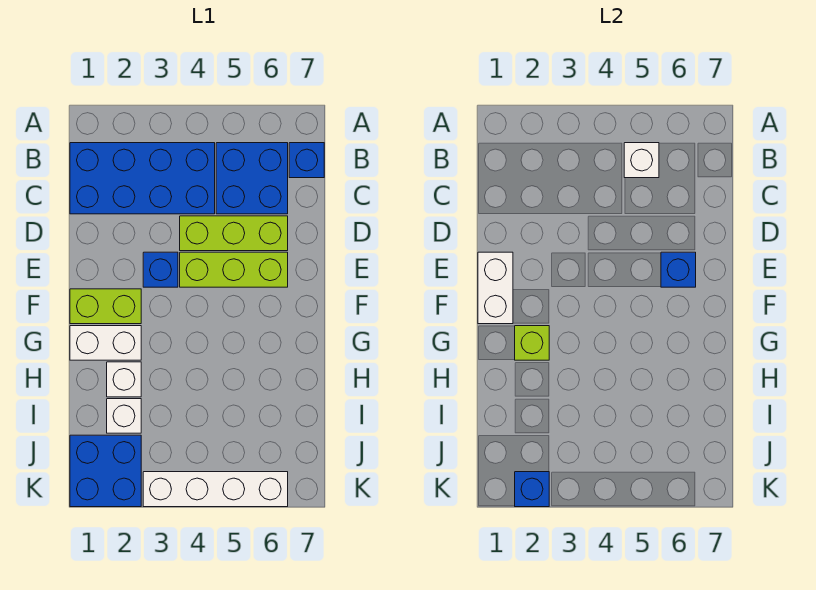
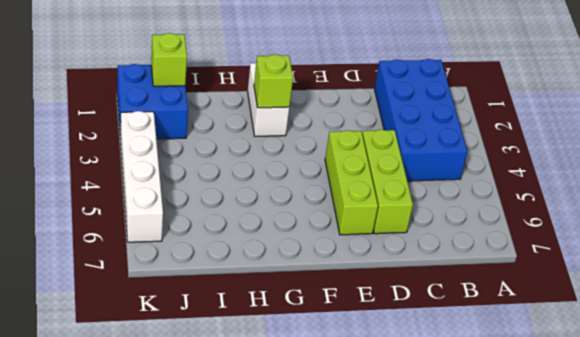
lime brick J1 level 2 -> none
none -> blue brick B5:C6 level 1
none -> blue brick B7 level 1
none -> blue brick E3 level 1

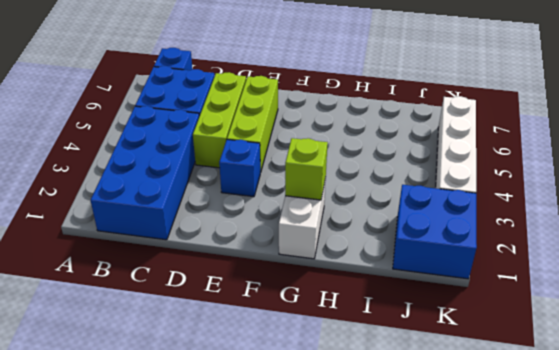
none -> lime brick F1:F2 level 1
none -> white brick H2 level 1
none -> white brick I2 level 1

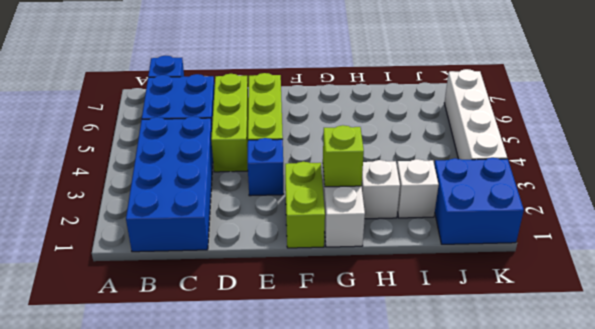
none -> white brick B5 level 2
none -> white brick E1:F1 level 2
none -> blue brick E6 level 2

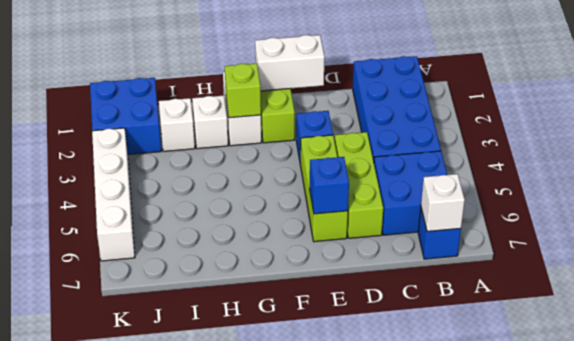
white brick B7 level 2 -> white brick B5 level 2
none -> blue brick K2 level 2

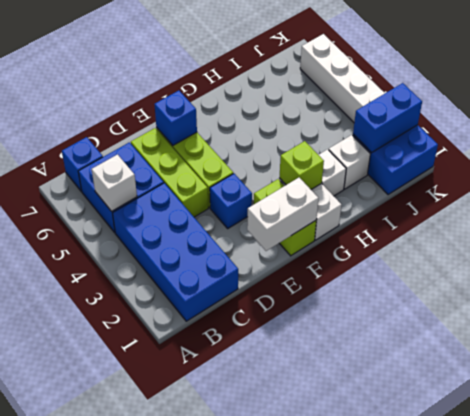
blue brick J2:K2 level 2 -> blue brick K2 level 2

